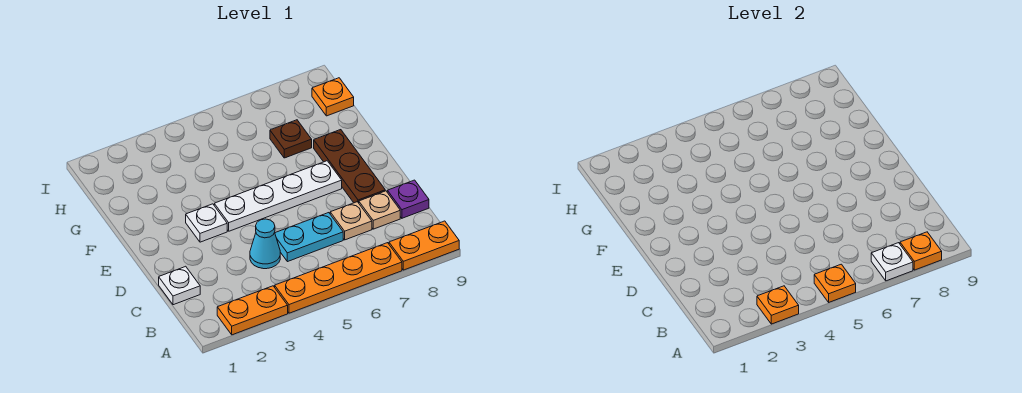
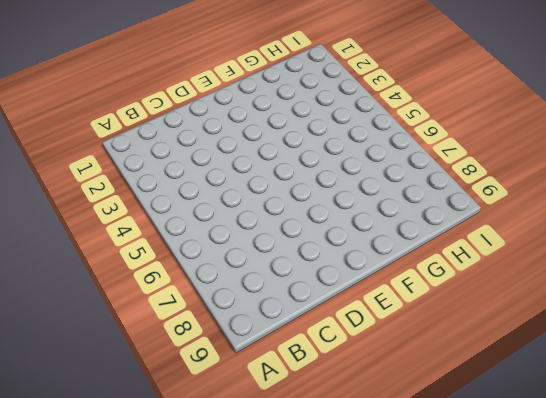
none -> orange plate A2:A3 level 1
none -> orange plate A4:A7 level 1
none -> orange plate A8:A9 level 1

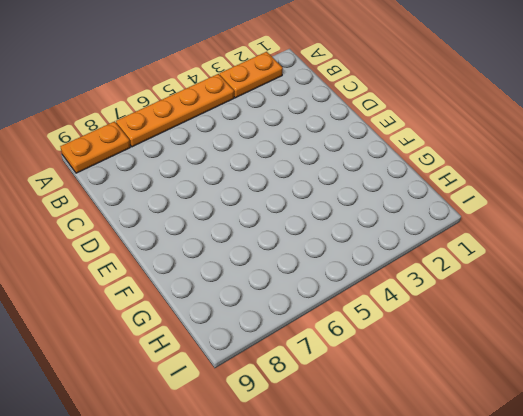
none -> white plate C1 level 1
none -> cyan cone C4 level 1
none -> cyan plate C5:C6 level 1

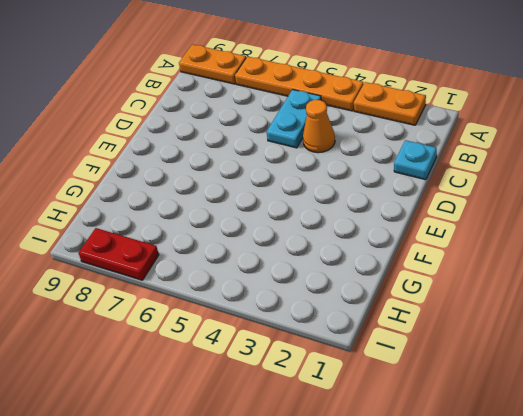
cyan plate B5:C5 level 1 -> cyan plate C5:C6 level 1
cyan plate C1 level 1 -> white plate C1 level 1
orange cone C4 level 1 -> cyan cone C4 level 1
red plate I7:I8 level 1 -> none
none -> tan plate C7 level 1
none -> tan plate C8 level 1
none -> purple plate C9 level 1

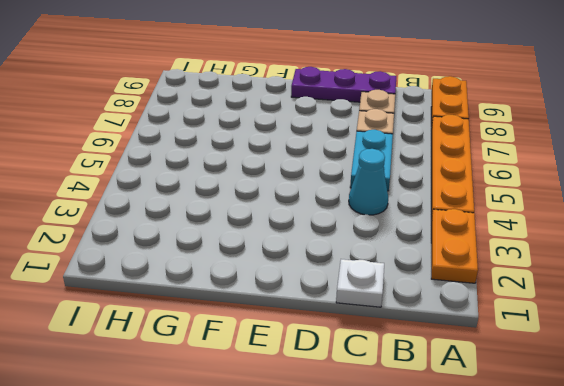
purple plate C9:E9 level 1 -> purple plate C9 level 1
none -> brown plate D8:F8 level 1
none -> white plate E3 level 1
none -> white plate E4:E7 level 1

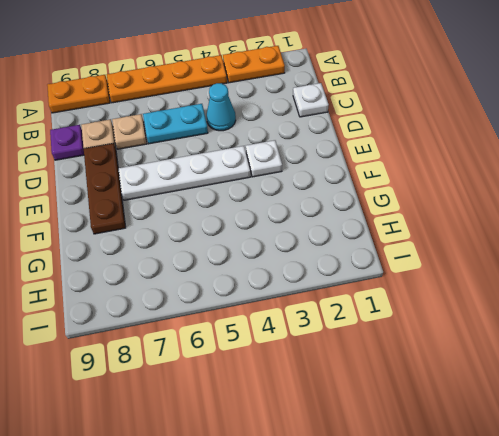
none -> brown plate G7 level 1
none -> orange plate H9 level 1
none -> orange plate A3 level 2

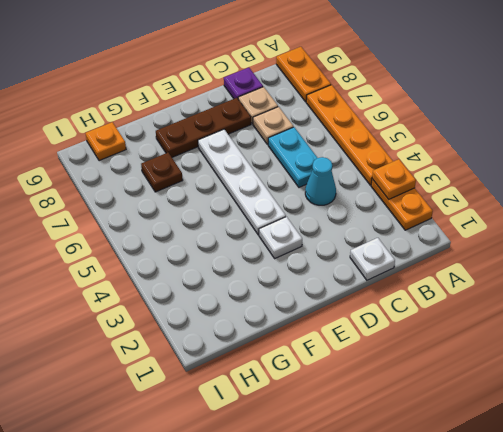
none -> orange plate A5 level 2
none -> white plate A7 level 2
none -> orange plate A8 level 2

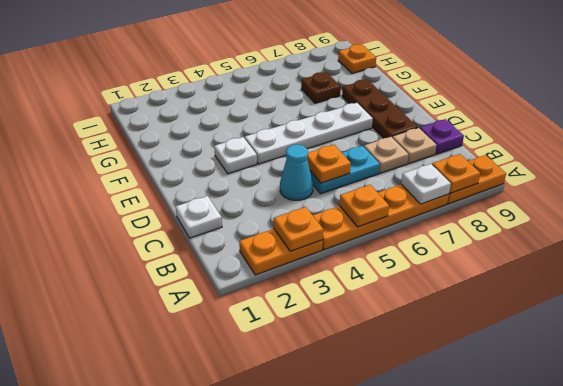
orange plate C5 level 2 -> none

